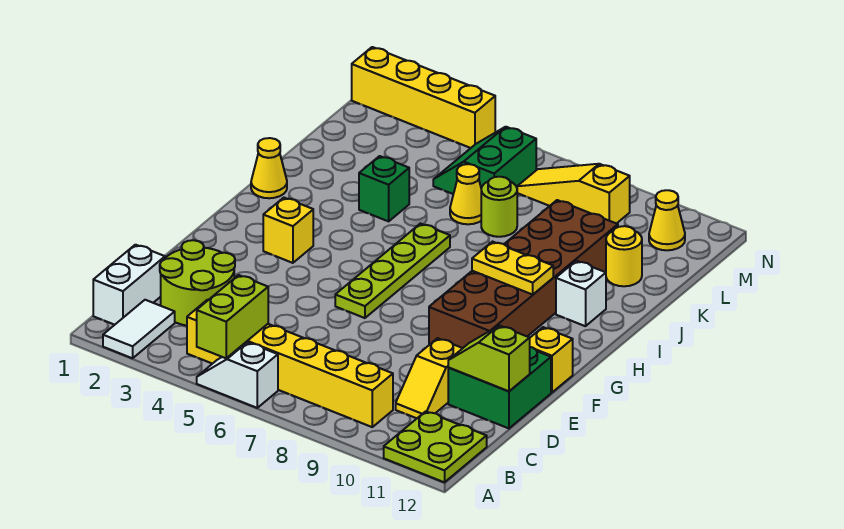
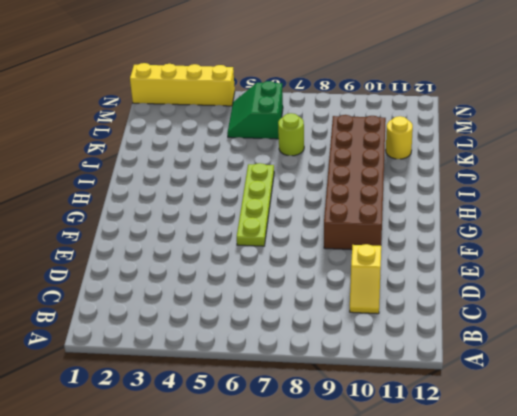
none -> white tile A2:B2 level 1
none -> white slope A5:A6 level 1 top 6
none -> lime plate A11:B12 level 1

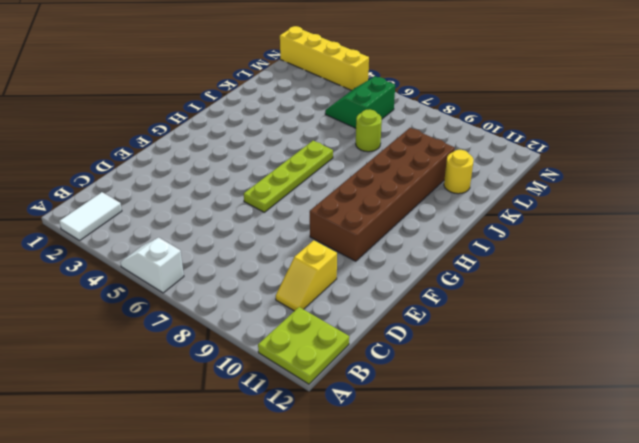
none -> white brick B1:C1 level 1
none -> yellow brick B4:B9 level 1
none -> lime round brick C2:D3 level 1

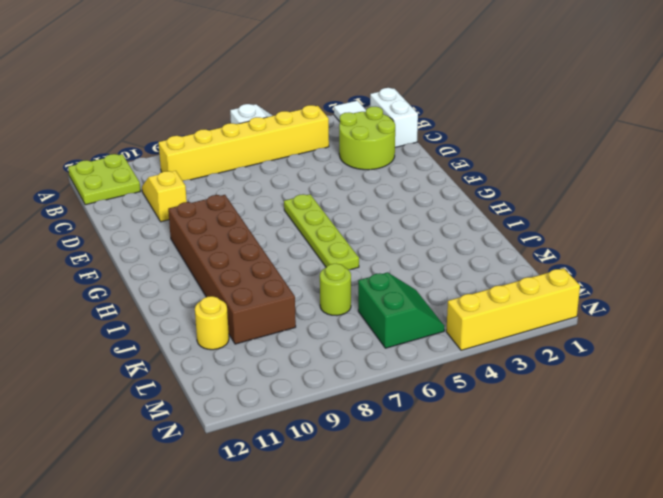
none -> green brick D11:E12 level 1
none -> yellow brick F12 level 1
none -> yellow brick G3 level 1

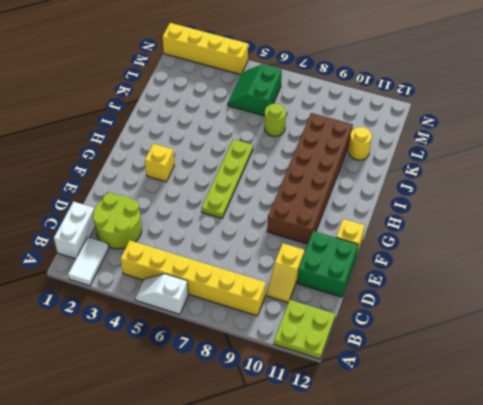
none -> yellow cone I1 level 1
none -> white brick I11 level 1
none -> green brick J4 level 1

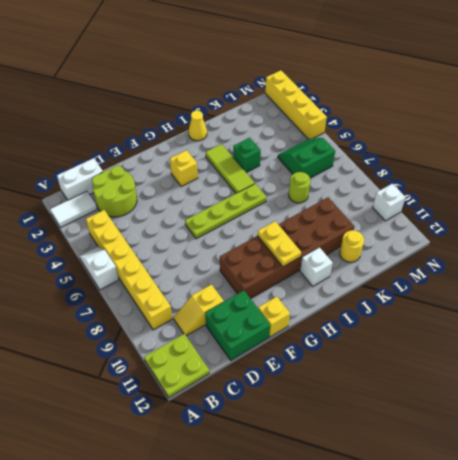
lime tile I3:I5 level 1 -> none
white brick N10 level 1 -> none
none -> yellow cone K6 level 1
none -> yellow slope M7:M9 level 1 top 9
none -> yellow cone M11 level 1

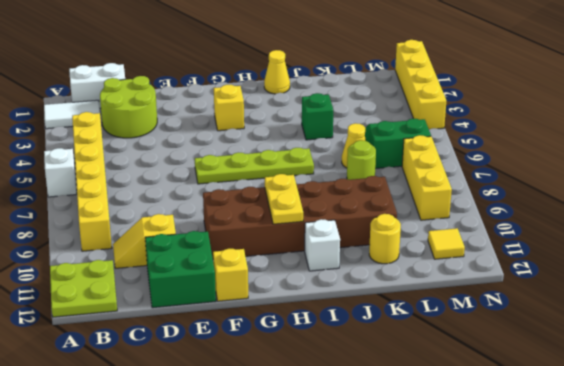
yellow brick M7:M9 level 1 -> yellow slope M7:M9 level 1 top 9
yellow tile M11 level 1 -> yellow cone M11 level 1
none -> lime brick A5:B5 level 2
none -> lime slope D11:D12 level 2 top 12

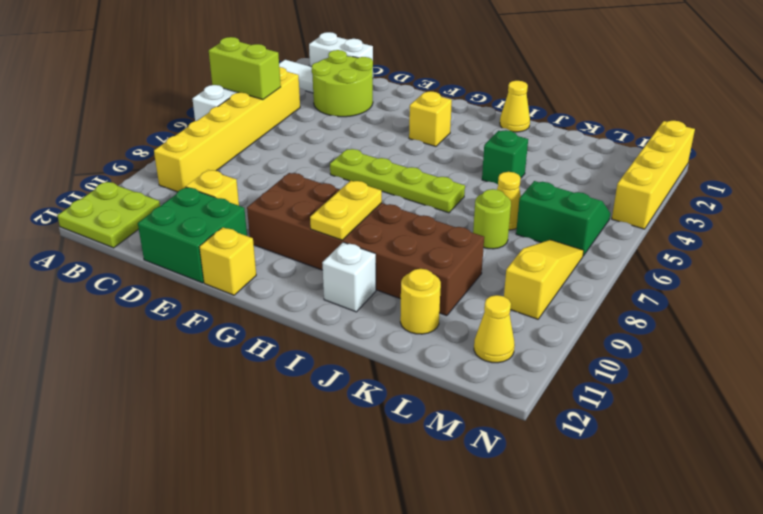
none -> lime slope D11:D12 level 2 top 12

